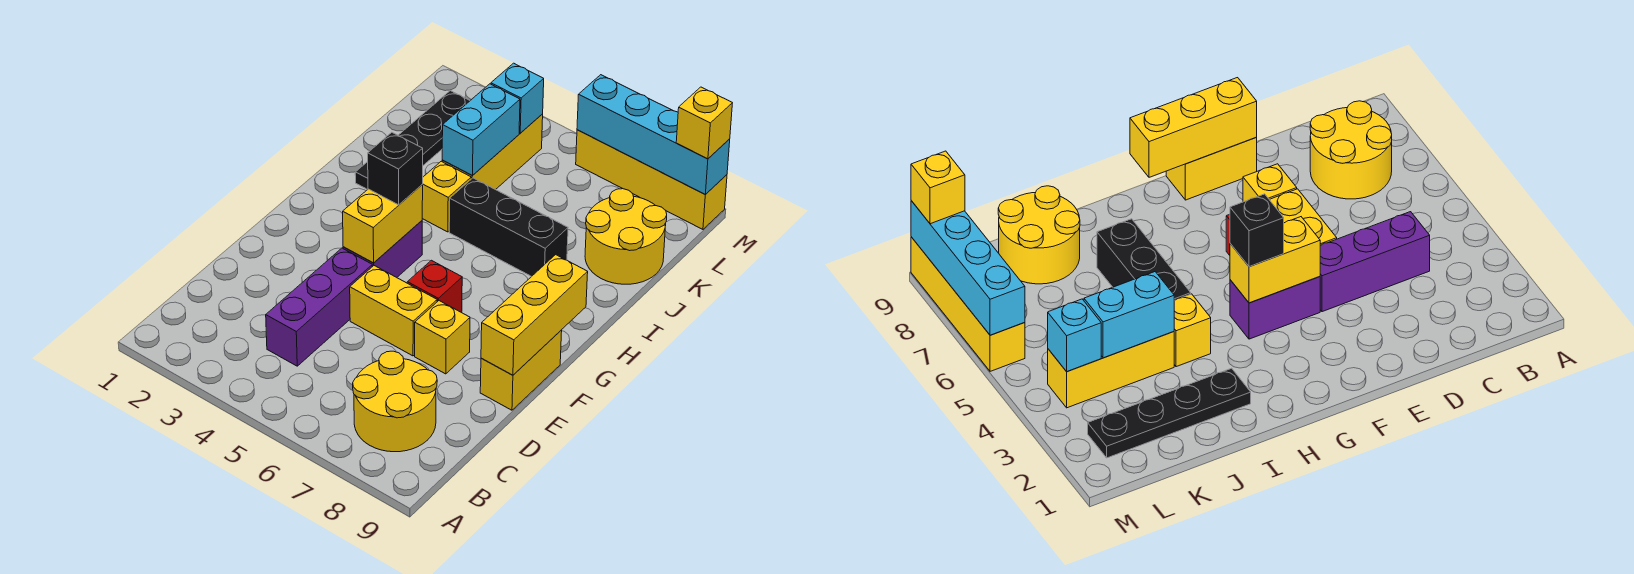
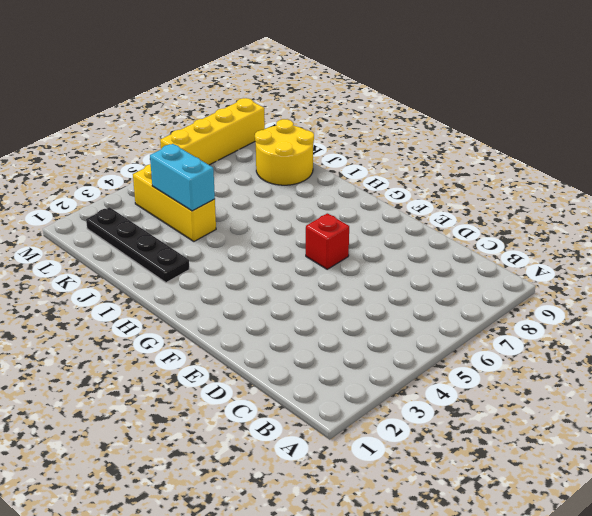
none -> yellow round brick B7:C8 level 1
none -> purple brick C4:E4 level 1
none -> yellow brick E5:E6 level 1

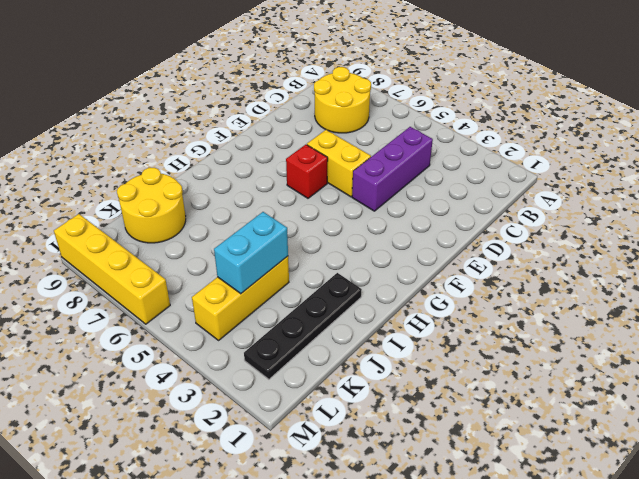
none -> yellow brick E7 level 1
none -> yellow brick E9:F9 level 1
none -> purple brick F4:G4 level 1

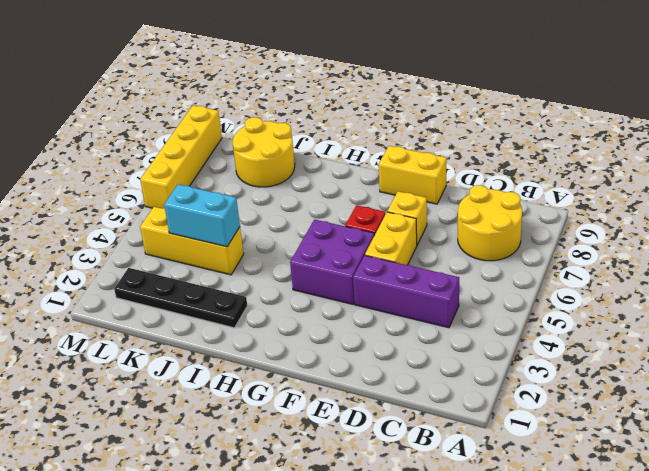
purple brick F4:G5 level 1 -> purple brick F4:G4 level 1
none -> yellow brick I4 level 1
none -> black brick I5:I7 level 1
none -> yellow brick E9:G9 level 2

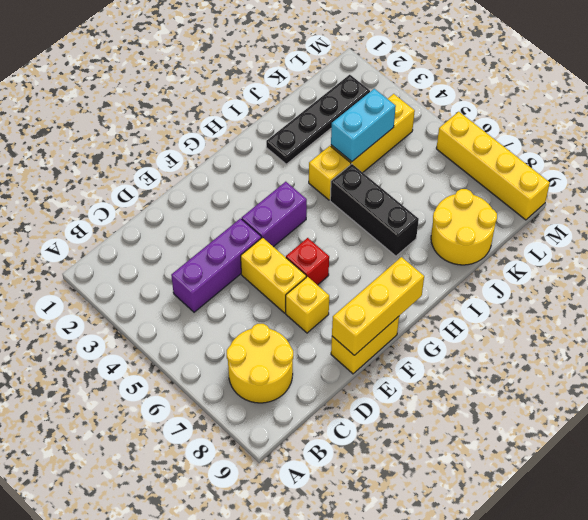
none -> yellow brick F4:G4 level 2
none -> cyan brick L4 level 2
none -> cyan brick M6:M9 level 2

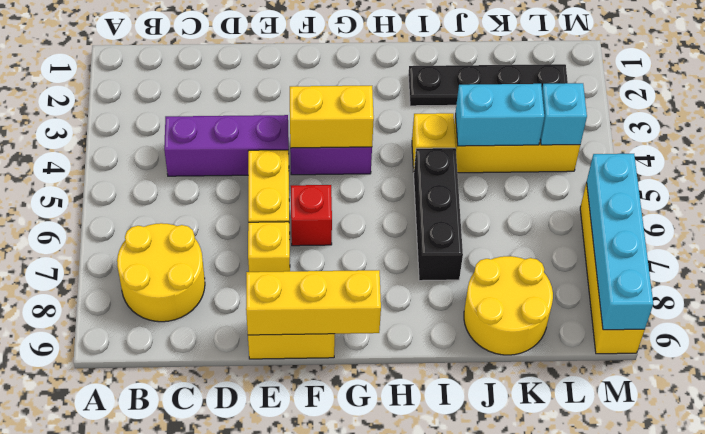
none -> black brick G4 level 3
none -> yellow brick M9 level 3

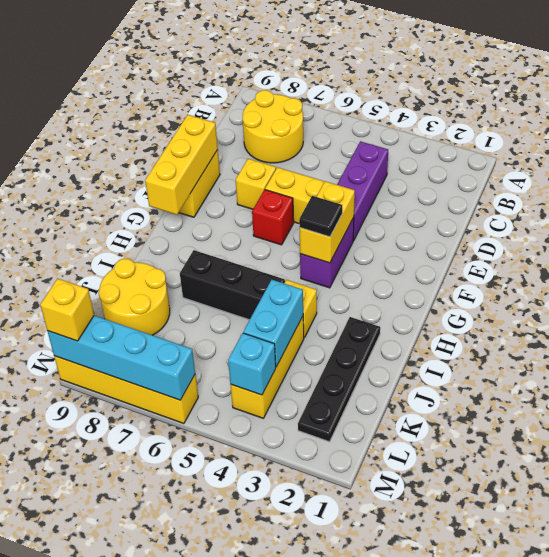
black tile G4 level 3 -> black brick G4 level 3

